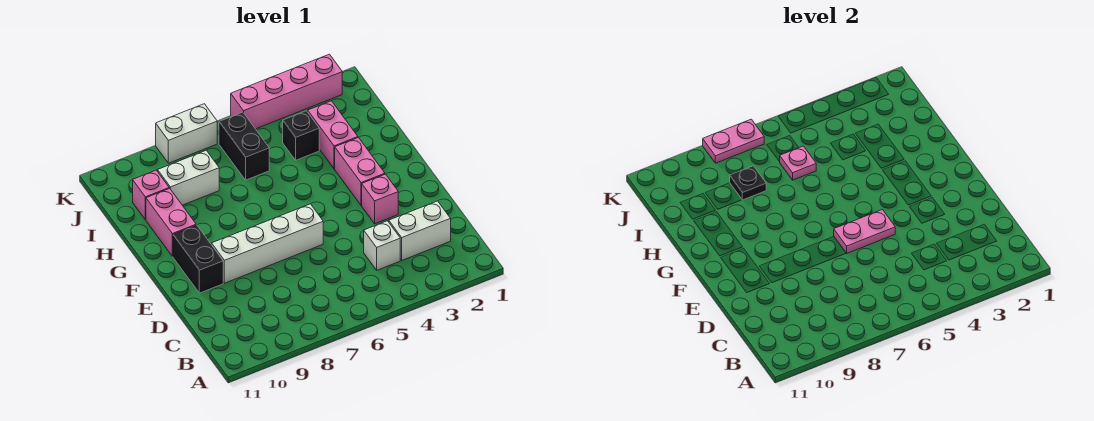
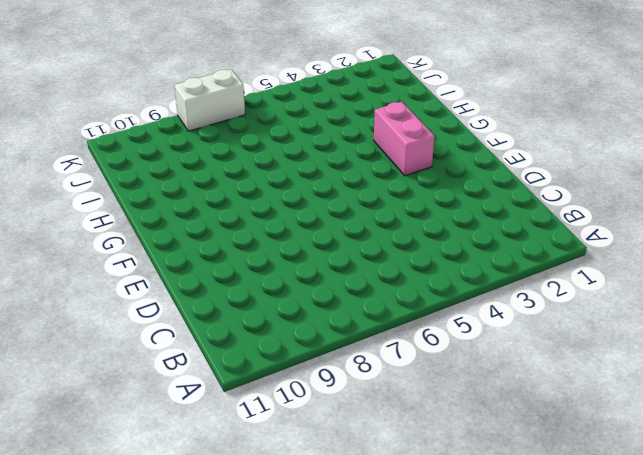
none -> white brick C2:C3 level 1
none -> white brick C4 level 1
none -> pink brick E3 level 1

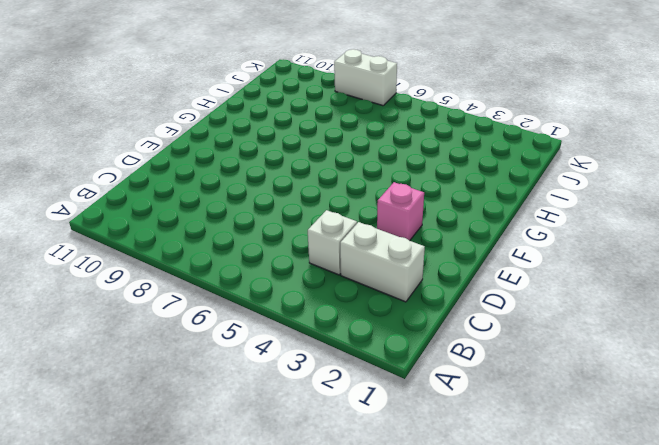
none -> white brick E6:E9 level 1
none -> black brick E10:F10 level 1
none -> pink brick F3:G3 level 1

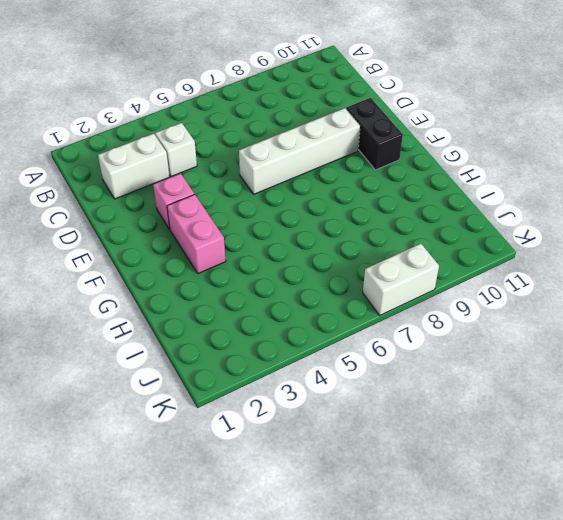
none -> pink brick G10:H10 level 1
none -> pink brick H3:I3 level 1
none -> black brick I4 level 1

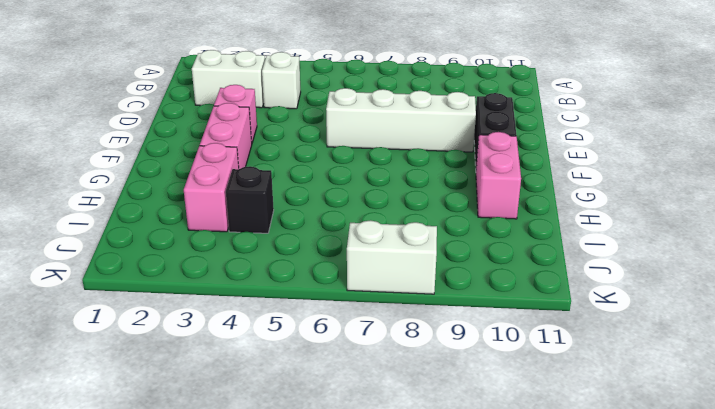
none -> black brick I6:J6 level 1
none -> white brick I8:I9 level 1
none -> pink brick I10 level 1

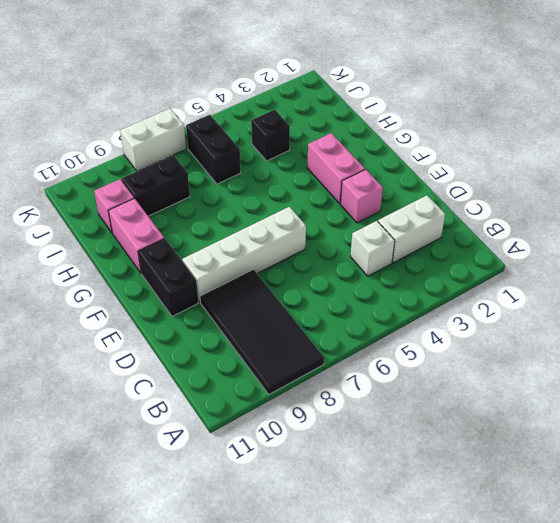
black tile A8:D9 level 1 -> none
black brick I8:I9 level 1 -> white brick I8:I9 level 1
none -> pink brick H3:I3 level 1
none -> pink brick K2:K5 level 1
none -> pink plate E5:E6 level 2

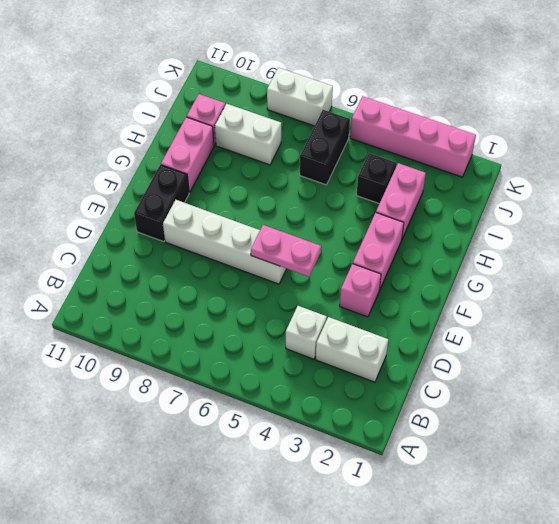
none -> pink plate I6 level 2
none -> black plate I8 level 2
none -> pink plate K7:K8 level 2

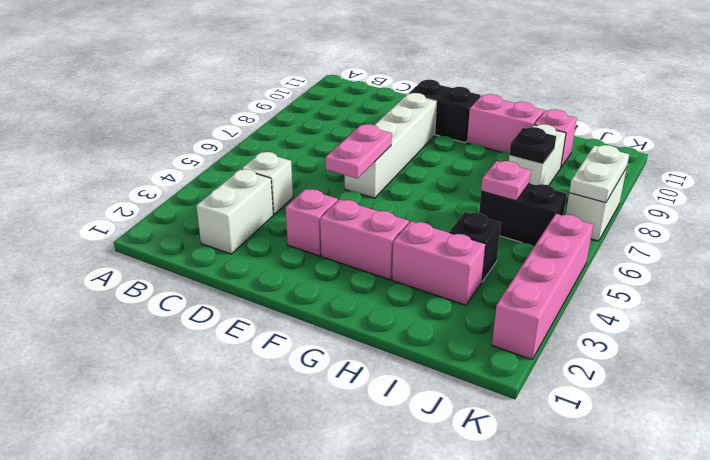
white plate K7:K8 level 2 -> pink plate K7:K8 level 2

